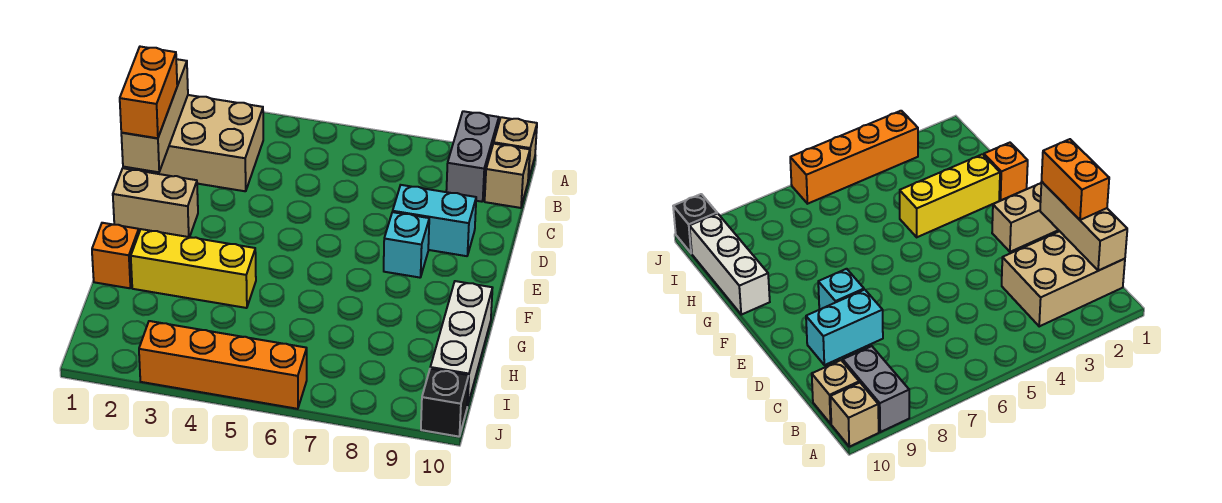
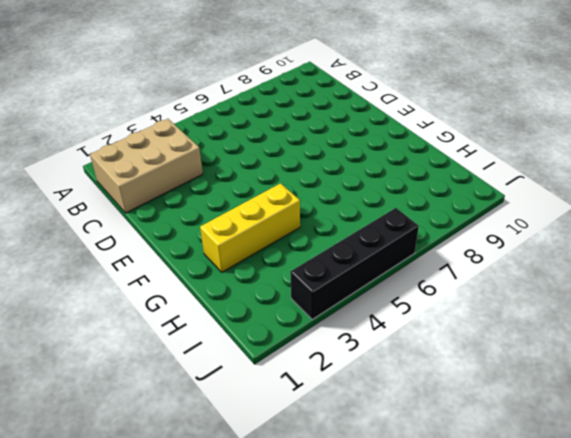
black brick J3:J6 level 1 -> orange brick J3:J6 level 1
none -> grey brick A9:B9 level 1
none -> tan brick A10 level 1
none -> tan brick B10 level 1

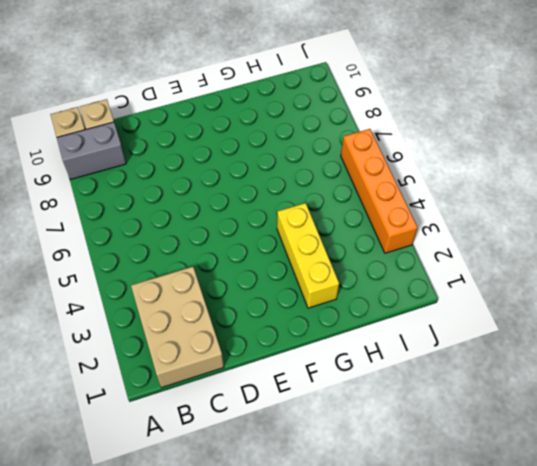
none -> cyan brick D8:D9 level 1
none -> tan brick E1:E2 level 1
none -> cyan brick E8 level 1

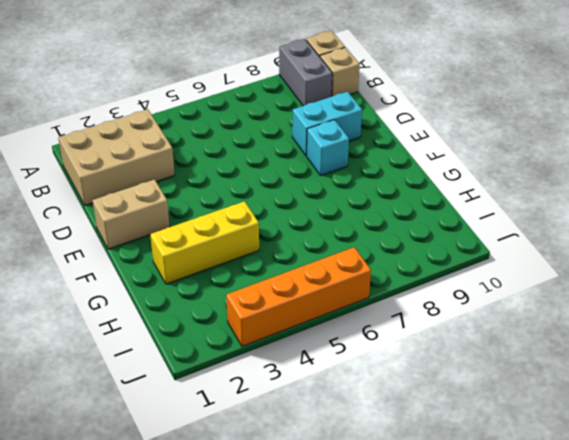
none -> orange brick G1 level 1
none -> white brick G10:I10 level 1
none -> black brick J10 level 1

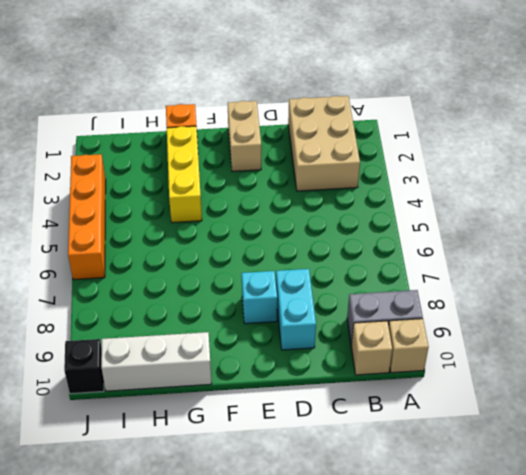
none -> tan brick B1:D1 level 2
none -> orange brick C1:D1 level 3

